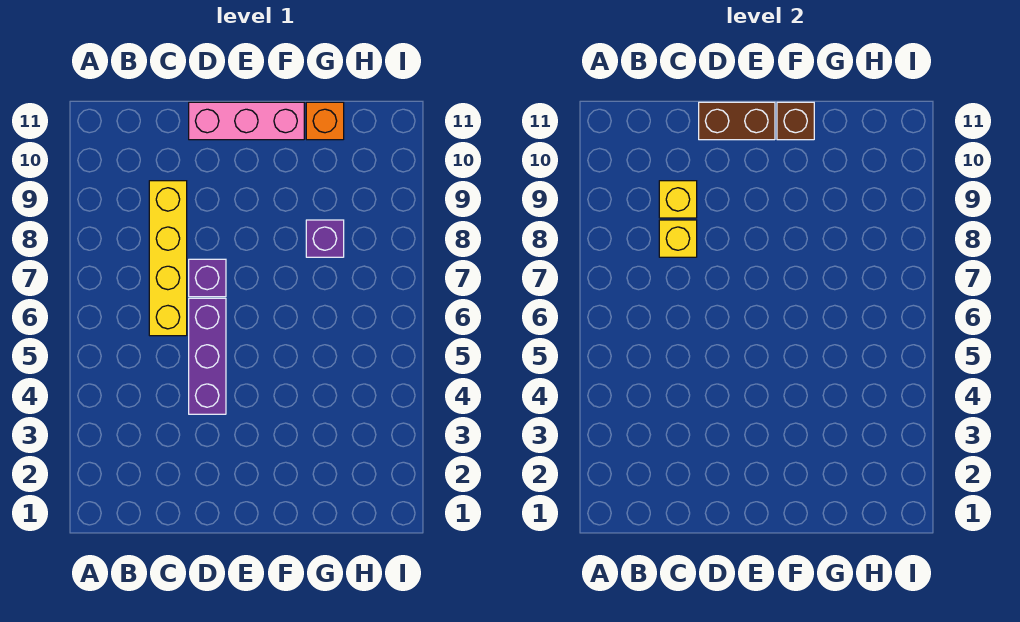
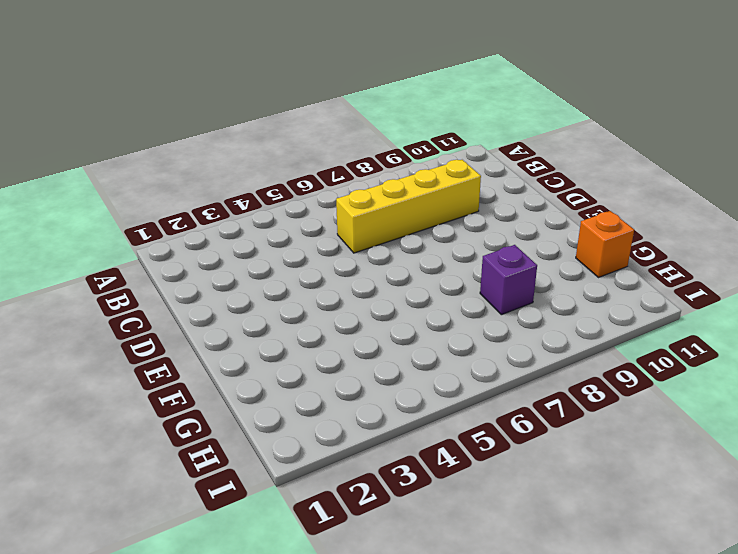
none -> purple brick D4:D6 level 1
none -> purple brick D7 level 1

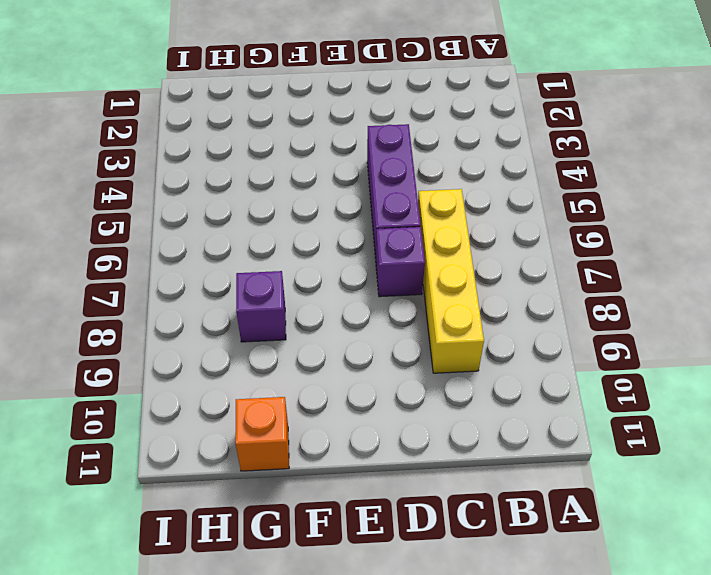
none -> pink brick D11:F11 level 1
none -> yellow brick C8 level 2

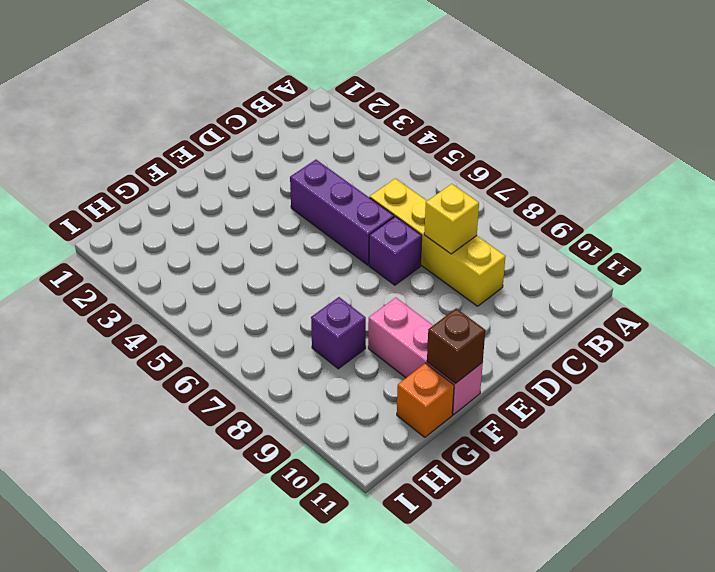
pink brick F9:F11 level 1 -> pink brick D11:F11 level 1
none -> yellow brick C9 level 2
none -> brown brick D11:E11 level 2

